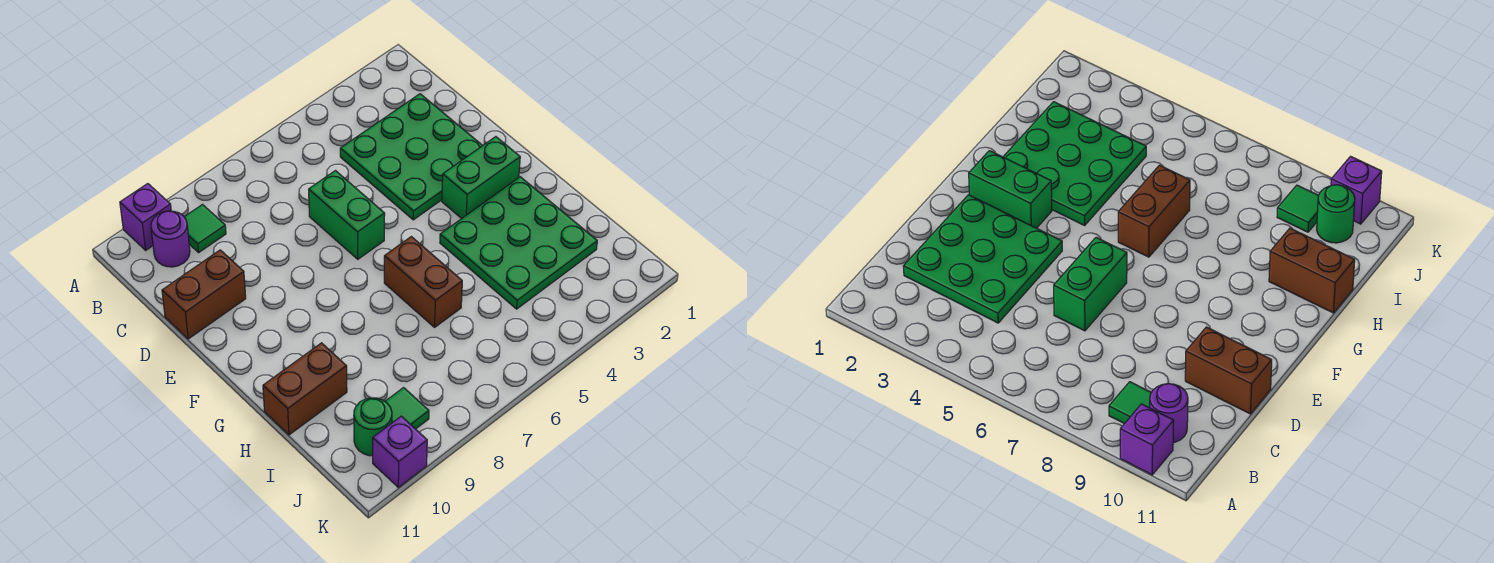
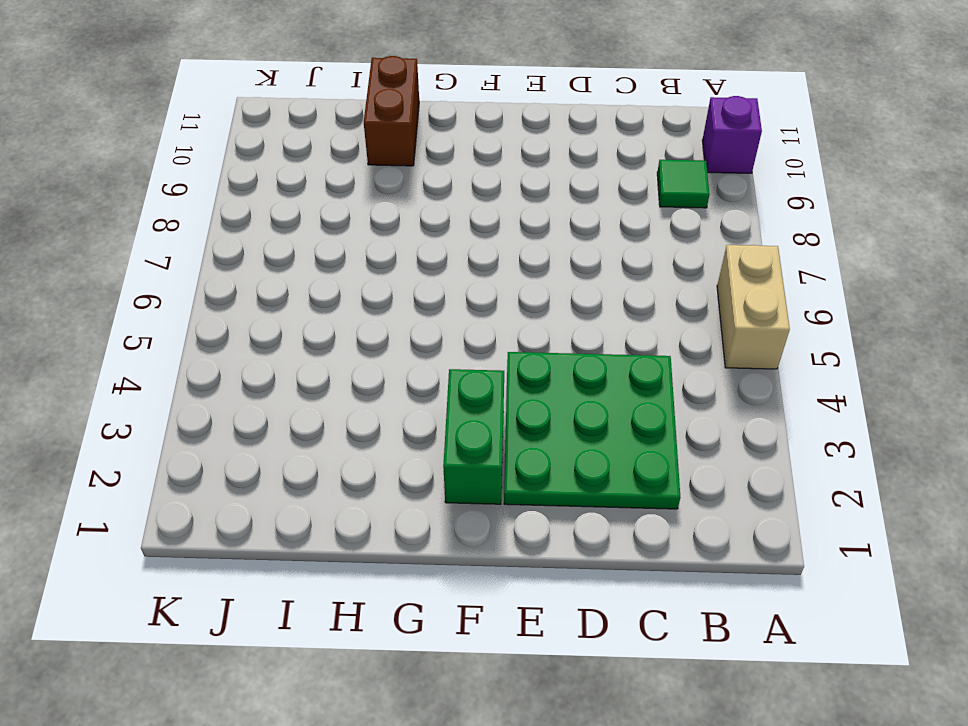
tan brick A5:A6 level 1 -> none
none -> purple round brick B10 level 1
none -> green brick D6:E6 level 1
none -> brown brick D10:D11 level 1

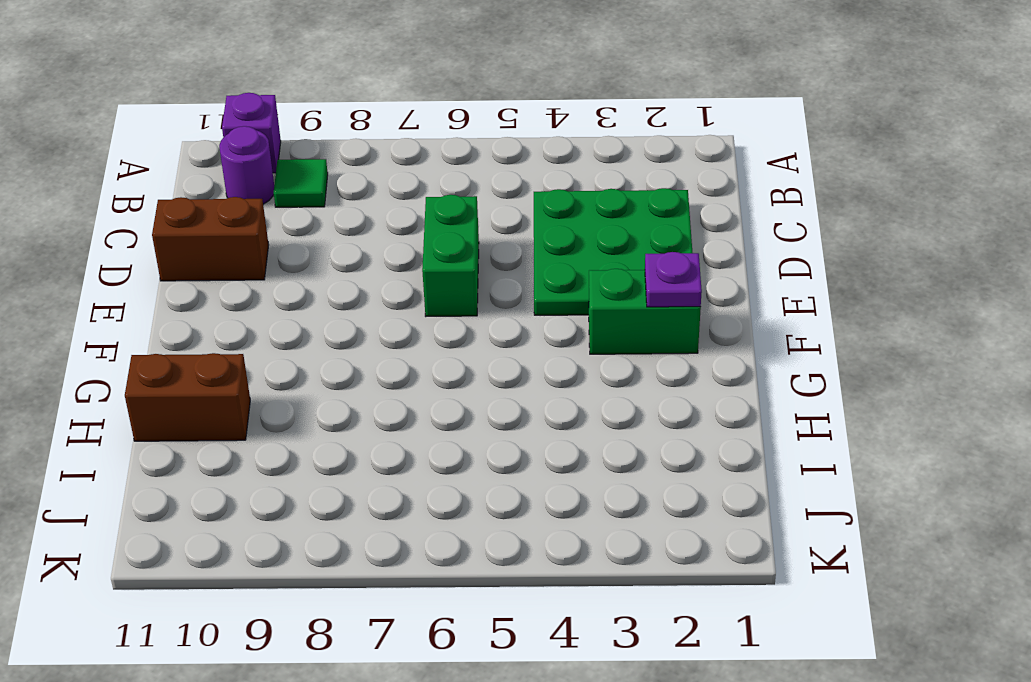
purple plate F2 level 2 -> none
none -> green plate G2:I4 level 1
none -> brown brick G6:H6 level 1
none -> green tile J9 level 1

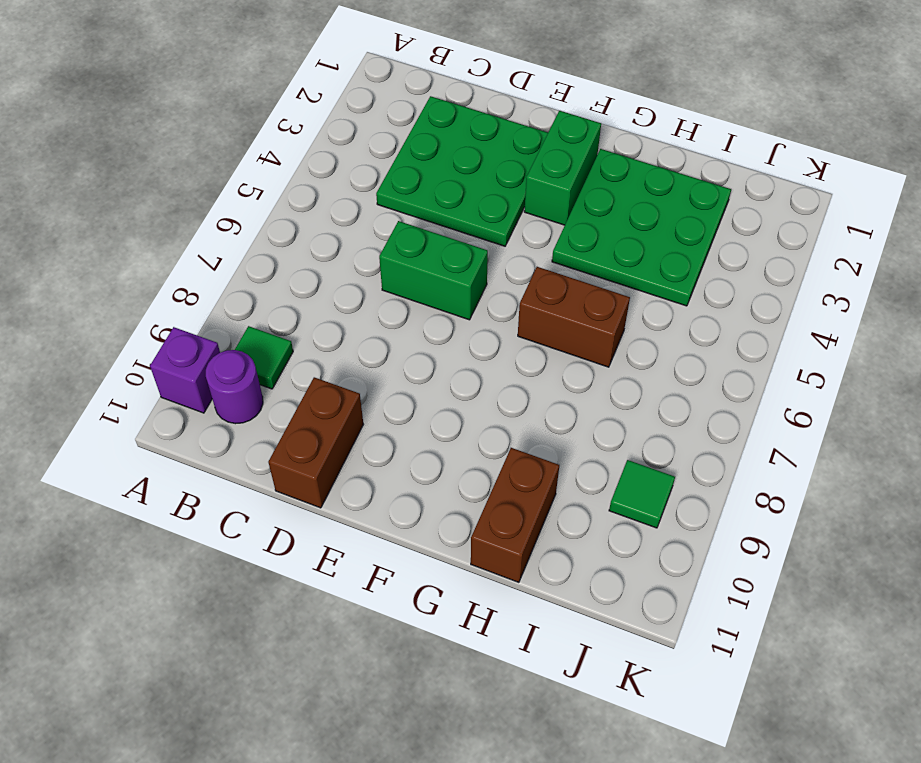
none -> green round brick J10 level 1
none -> purple brick K10 level 1

